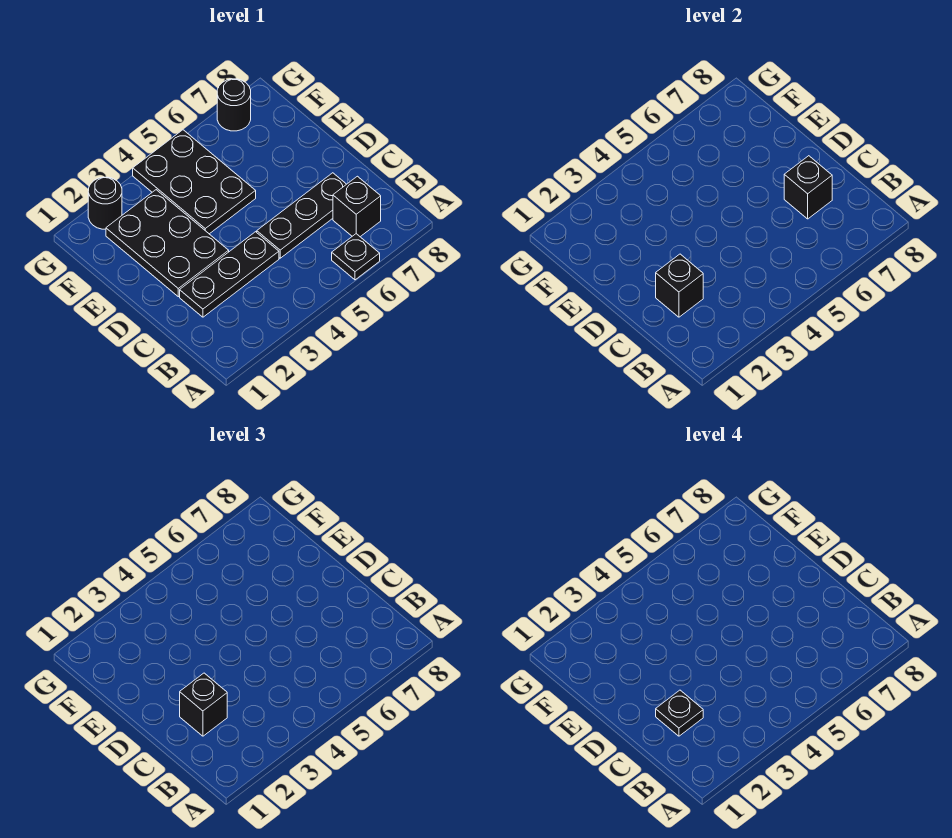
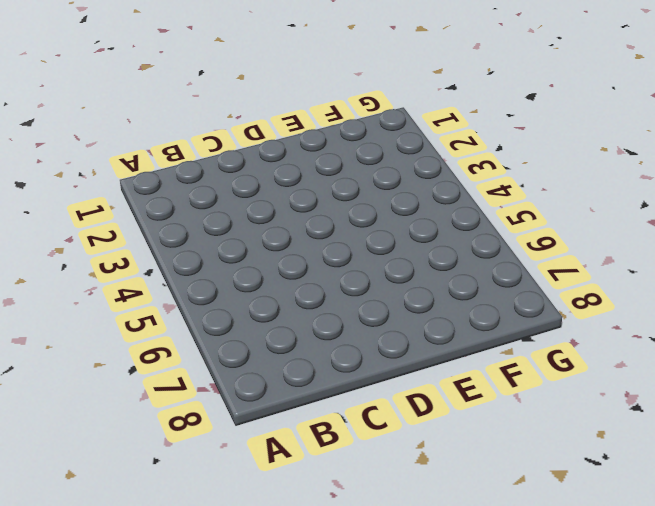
none -> black plate A6 level 1
none -> black brick B7 level 1
none -> black plate C2:C4 level 1

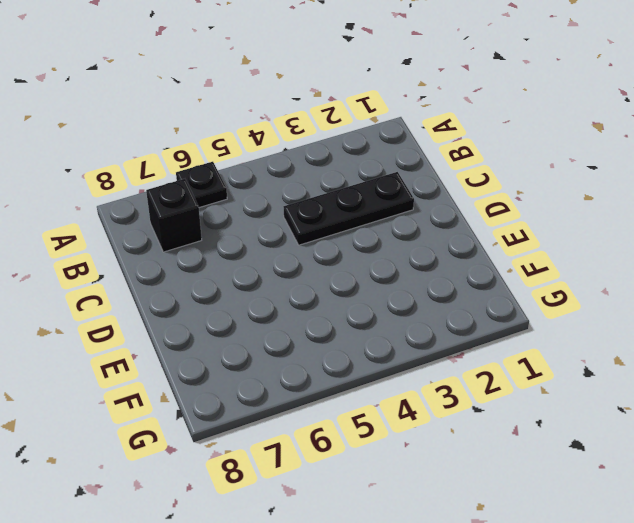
none -> black plate C5:C7 level 1
none -> black plate D2:F3 level 1
none -> black plate E4:G5 level 1

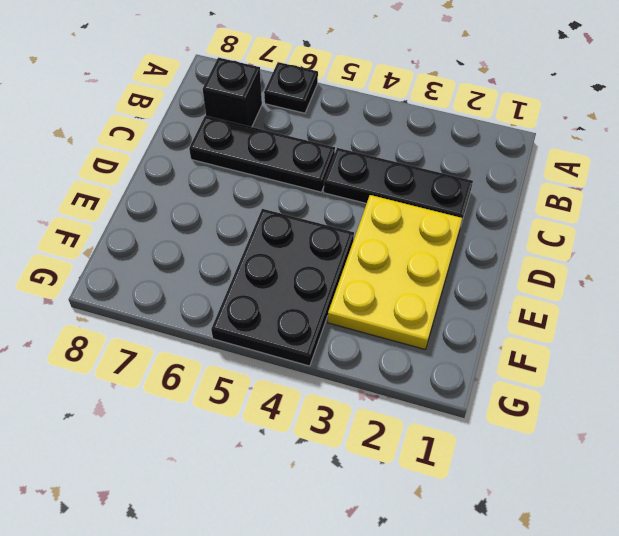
yellow plate D2:F3 level 1 -> black plate D2:F3 level 1
none -> black round brick G2 level 1
none -> black round brick G7 level 1
none -> black brick C2 level 2

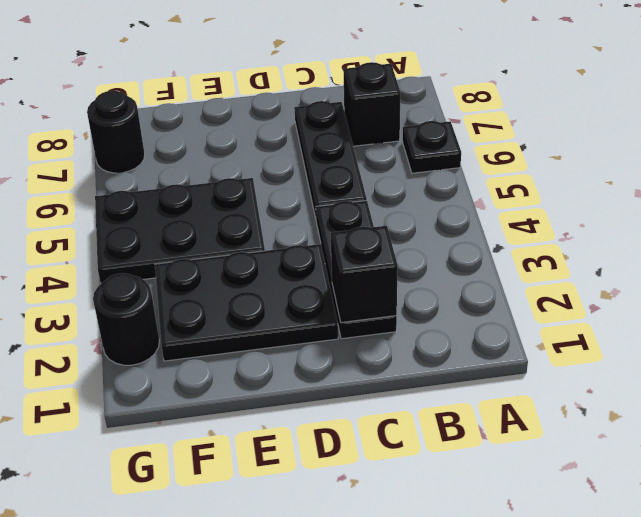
none -> black brick C7 level 2
none -> black brick C2 level 3
none -> black plate C2 level 4

